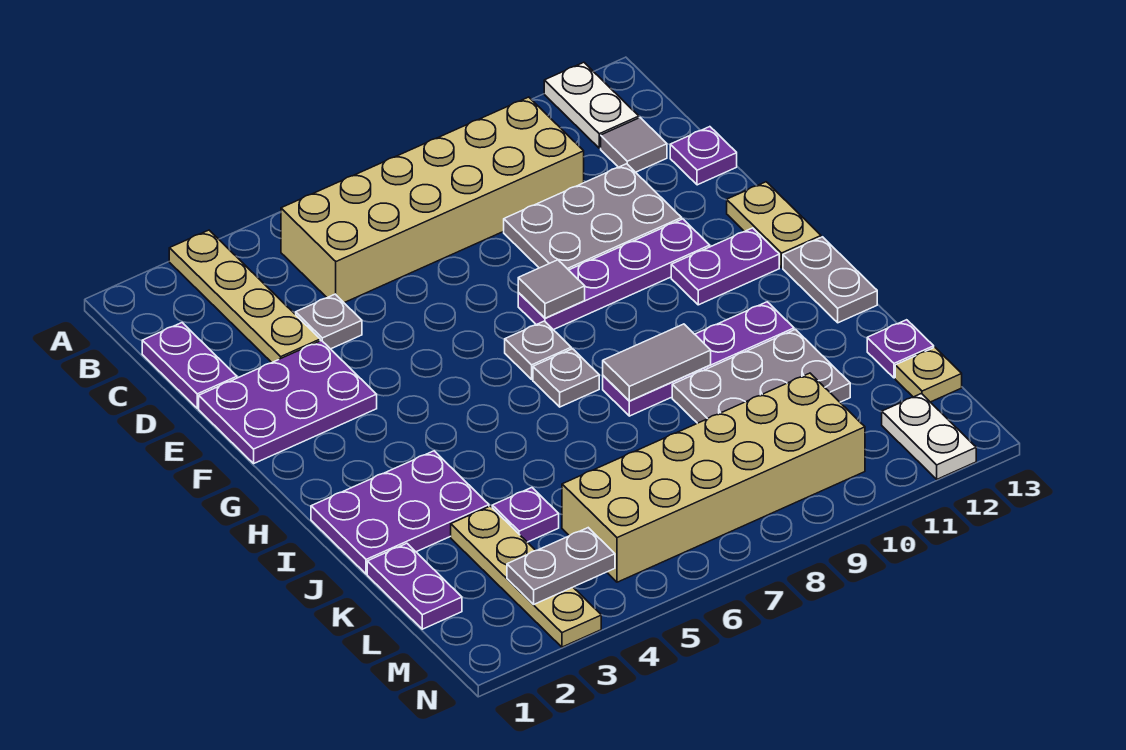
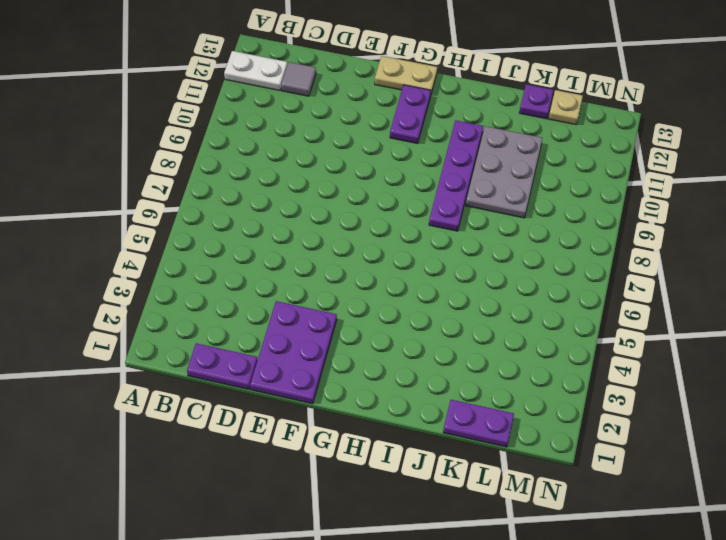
none -> tan plate A3:D3 level 1
none -> tan brick B5:C10 level 1
none -> grey plate D4 level 1

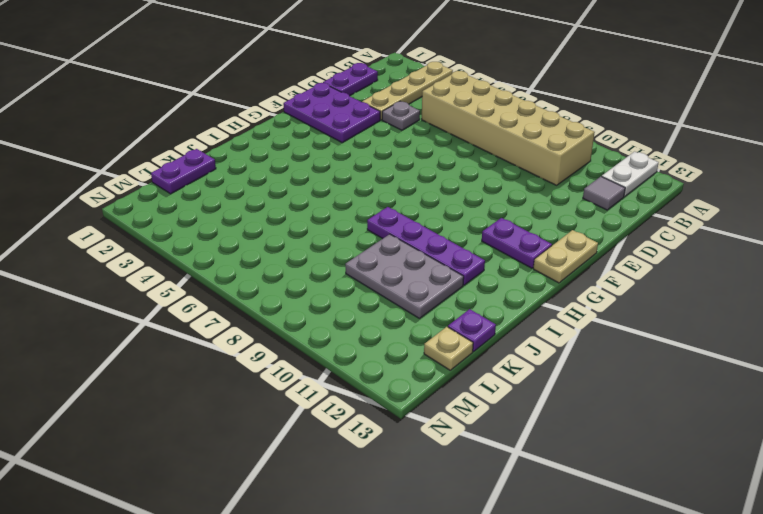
none -> grey plate D9:E11 level 1
none -> purple plate D13 level 1
none -> purple plate F8:F11 level 1

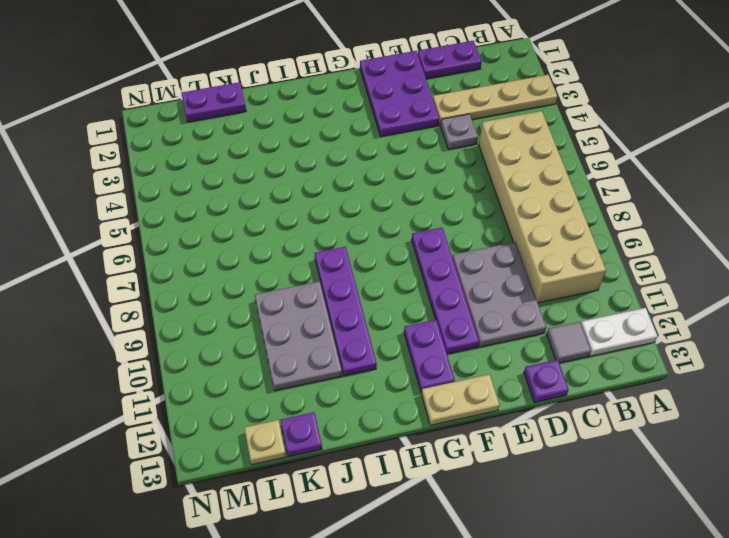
none -> grey plate G7 level 1
none -> grey plate H7 level 1
none -> grey plate H13:I13 level 1

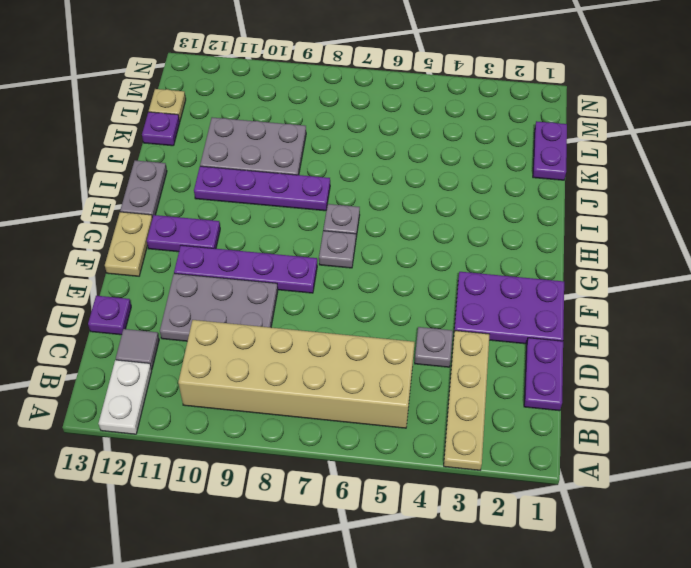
none -> purple plate I1:J3 level 1
none -> tan plate K3:N3 level 1
none -> purple plate K4 level 1

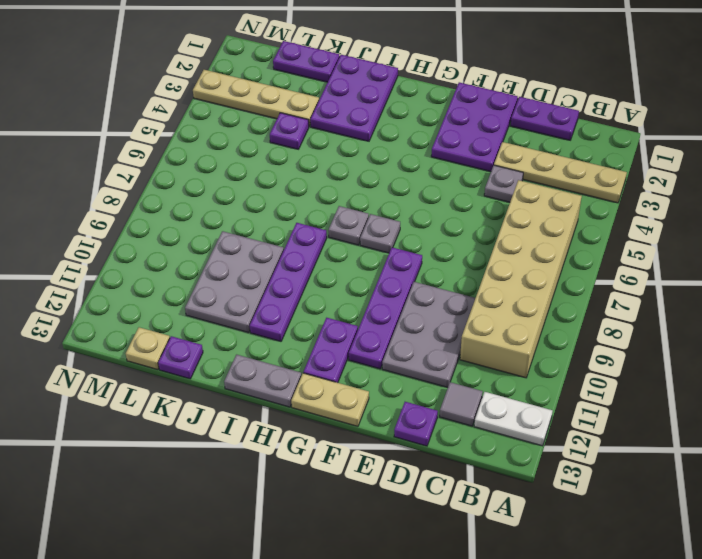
none -> tan brick L5:M10 level 1
none -> white plate M12:N12 level 1
none -> grey tile F8 level 2

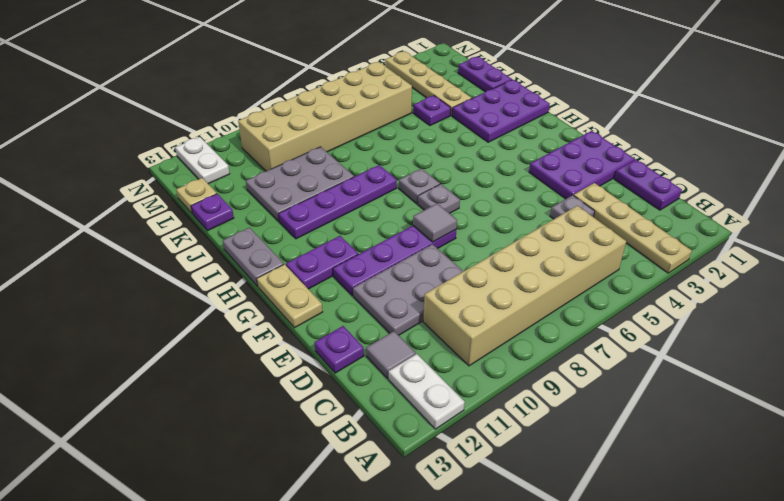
none -> grey tile I8:I9 level 2
none -> grey plate M3:M4 level 2

